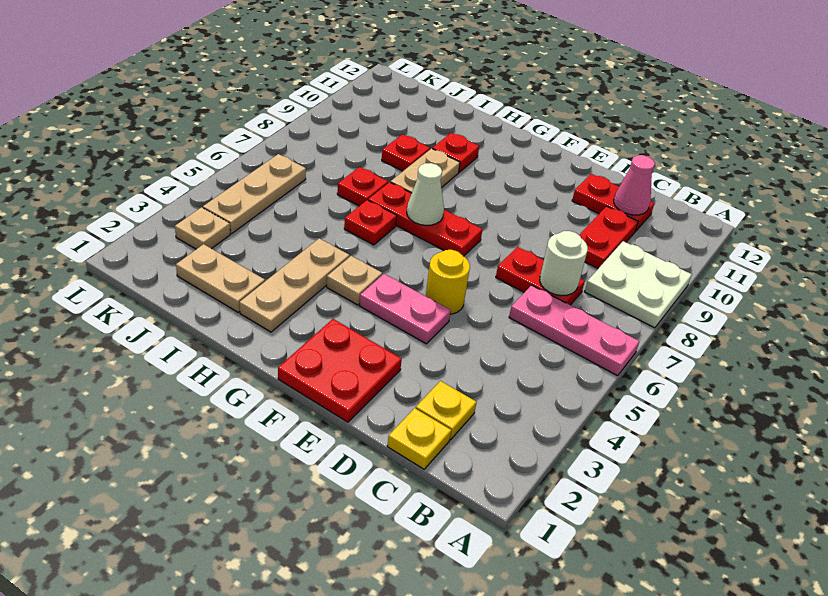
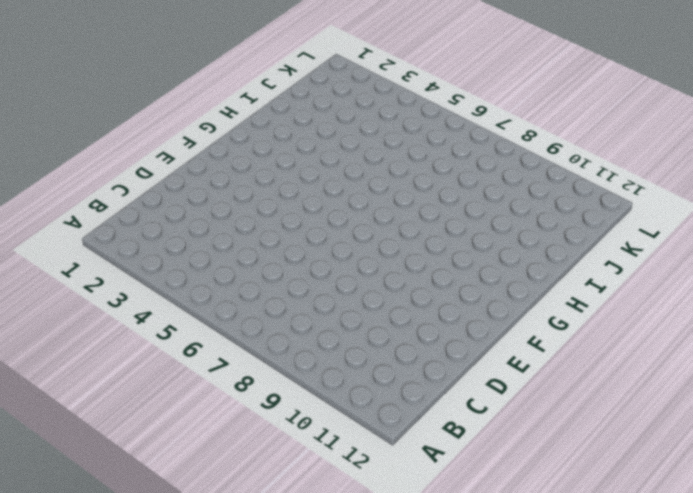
none -> pink plate A6:C6 level 1
none -> white plate A8:B9 level 1
none -> yellow plate C1 level 1

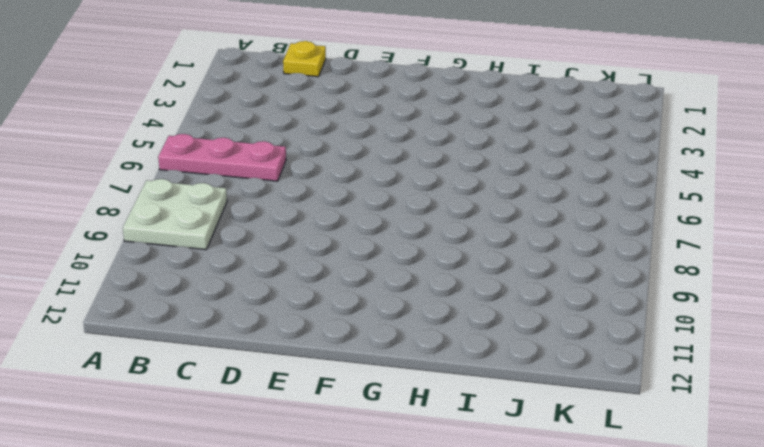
none -> yellow plate C2 level 1
none -> red plate C7:D7 level 1
none -> red plate C9:C10 level 1

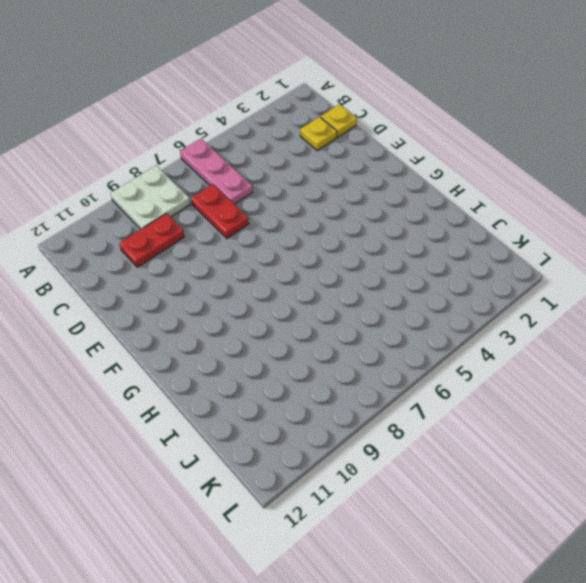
none -> red plate C11:D11 level 1
none -> red plate E1:F2 level 1
none -> pink plate E4:F4 level 1

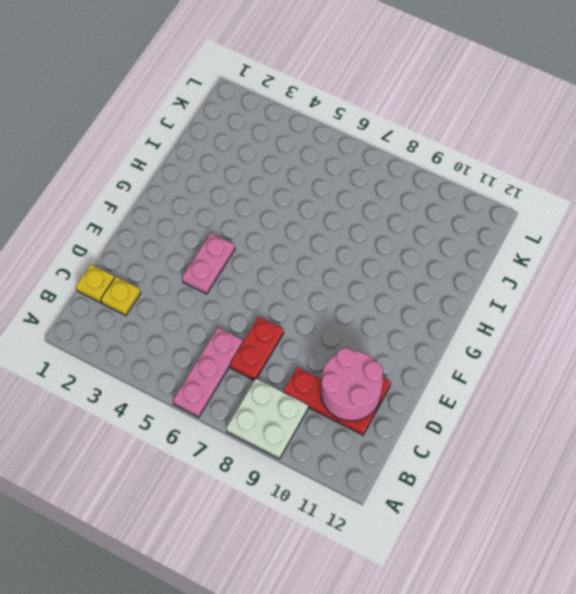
pink round brick C10:D11 level 2 -> pink cone C11 level 2
none -> red plate E1:F2 level 1
none -> yellow round brick E5 level 1
none -> red plate F7:H7 level 1

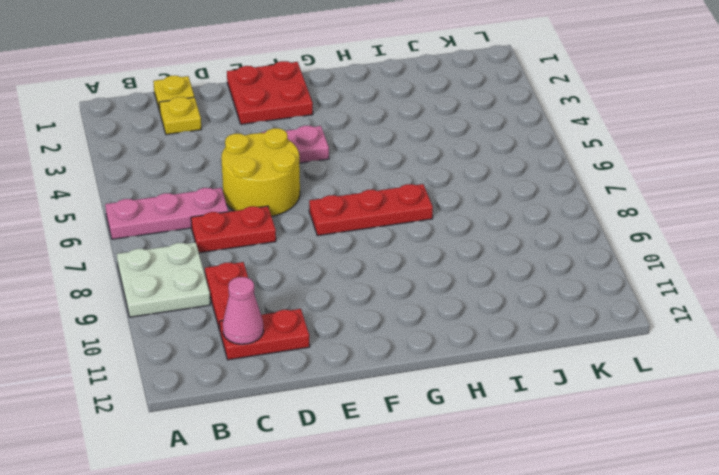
yellow round brick D5:E6 level 1 -> yellow round brick E5 level 1
none -> tan plate G4 level 1
none -> tan plate H2:H4 level 1
none -> red plate H6 level 1

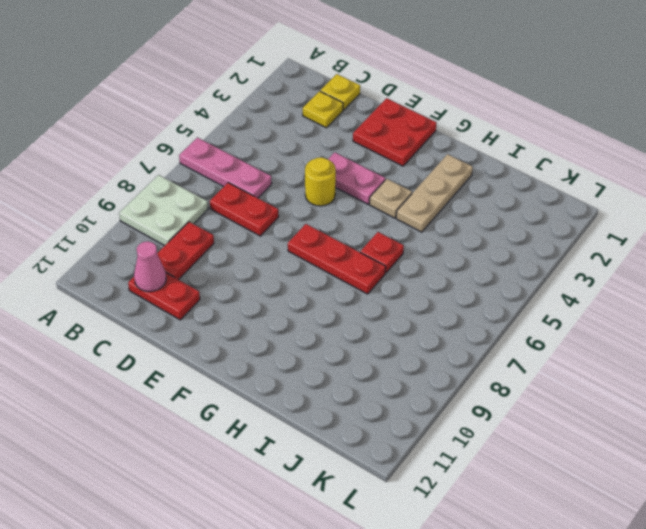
none -> tan plate H8:H9 level 1
none -> red plate H10 level 1
none -> tan plate I2:J2 level 1

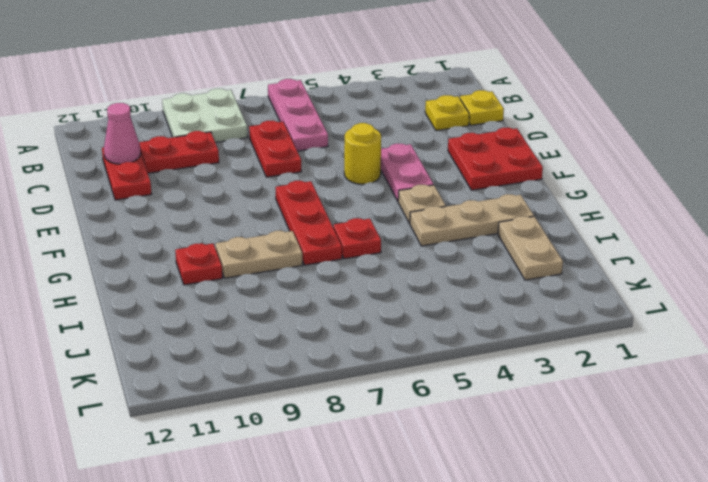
none -> red plate I7 level 1
none -> red plate I9 level 1
none -> tan plate K3 level 1

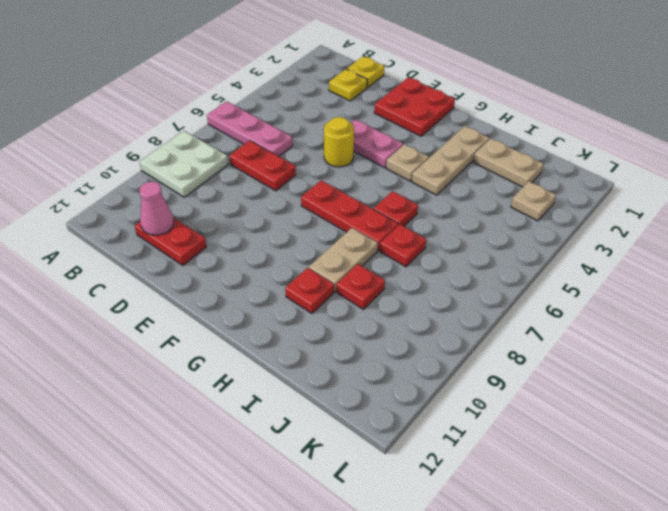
none -> red plate C9:C10 level 1
none -> tan plate K4:K6 level 1
none -> white round brick C7 level 2

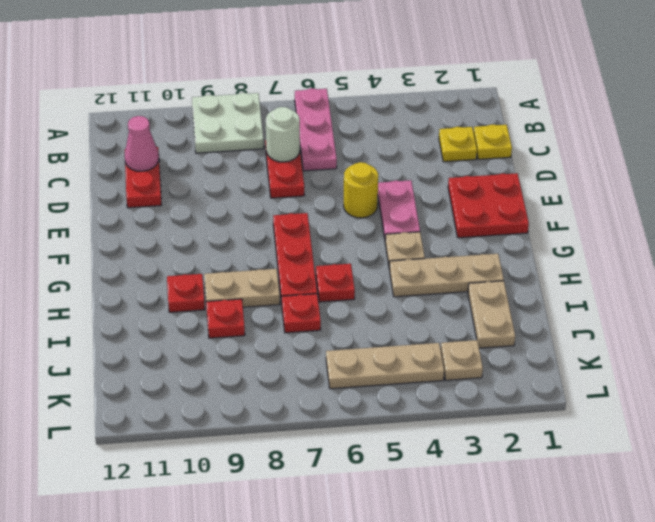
none -> red plate C9:C10 level 1
none -> white cone G7 level 2

